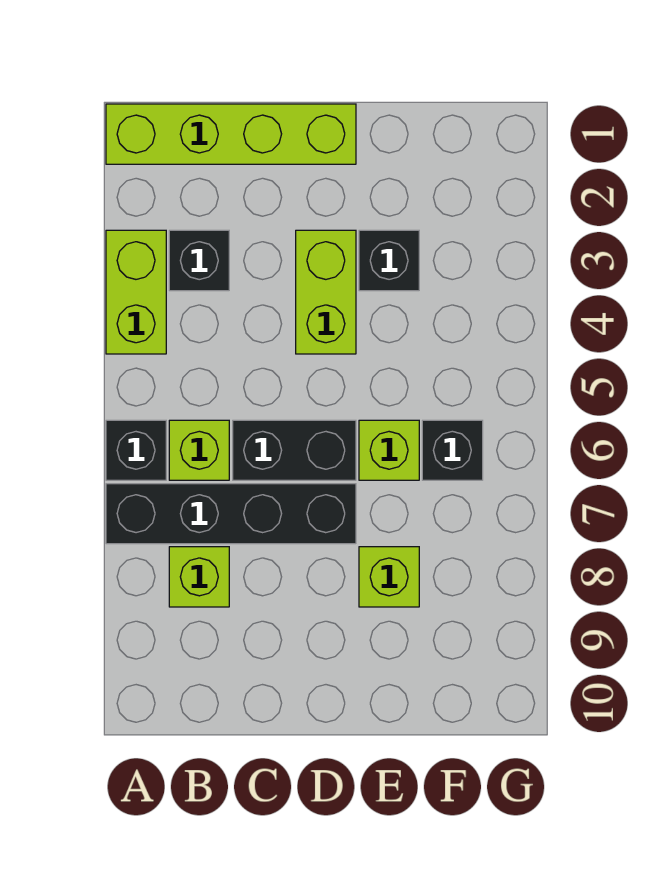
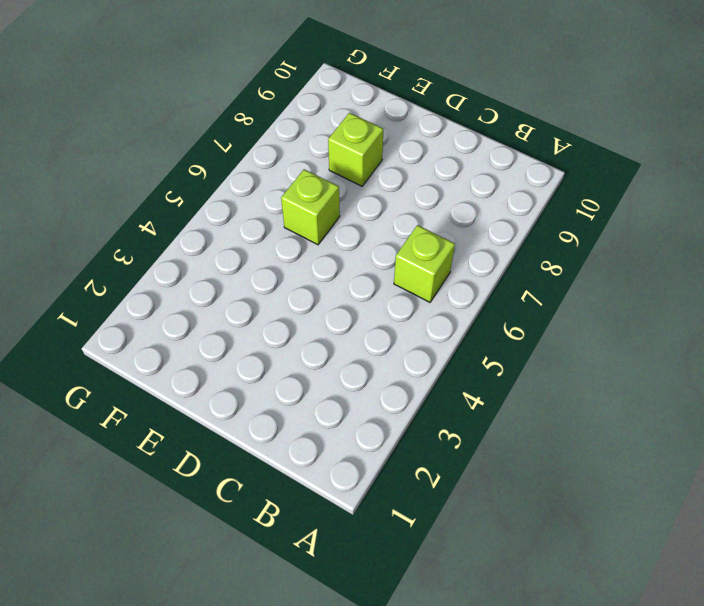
none -> lime brick A1:D1 level 1
none -> lime brick A3:A4 level 1
none -> black brick A6 level 1

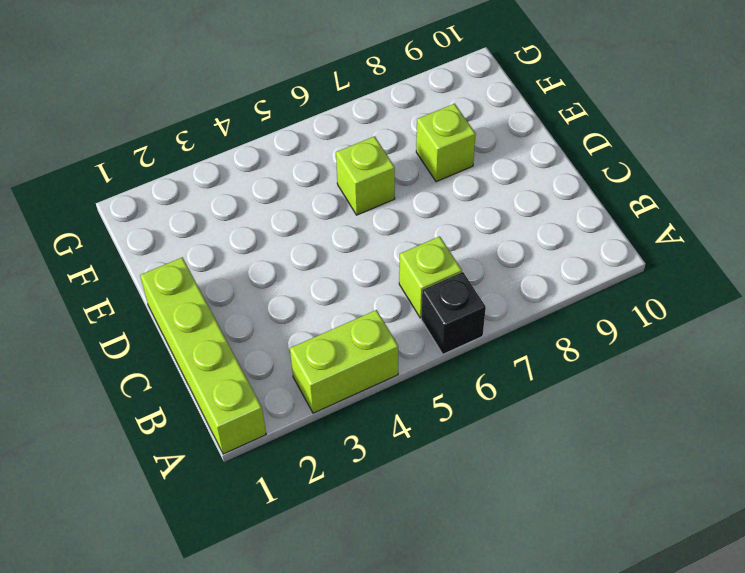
none -> black brick A7:D7 level 1
none -> black brick B3 level 1
none -> lime brick B8 level 1

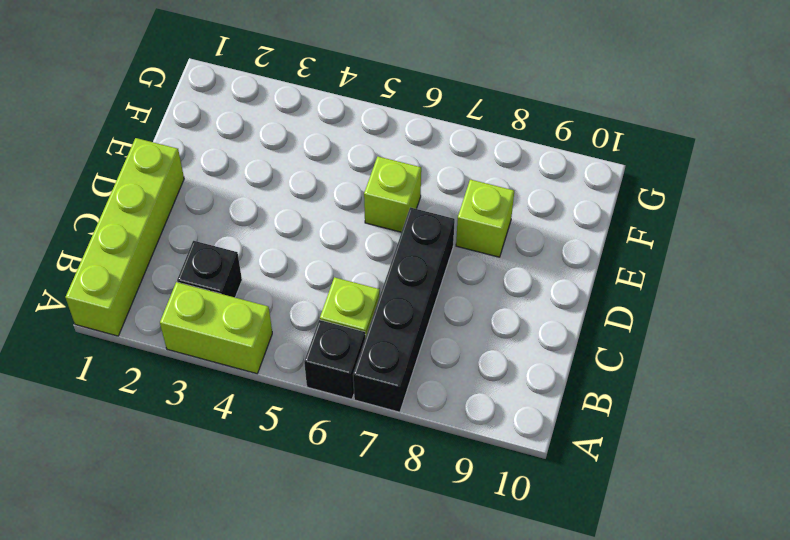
none -> lime brick B8 level 1
none -> black brick C6:D6 level 1
none -> lime brick D3:D4 level 1

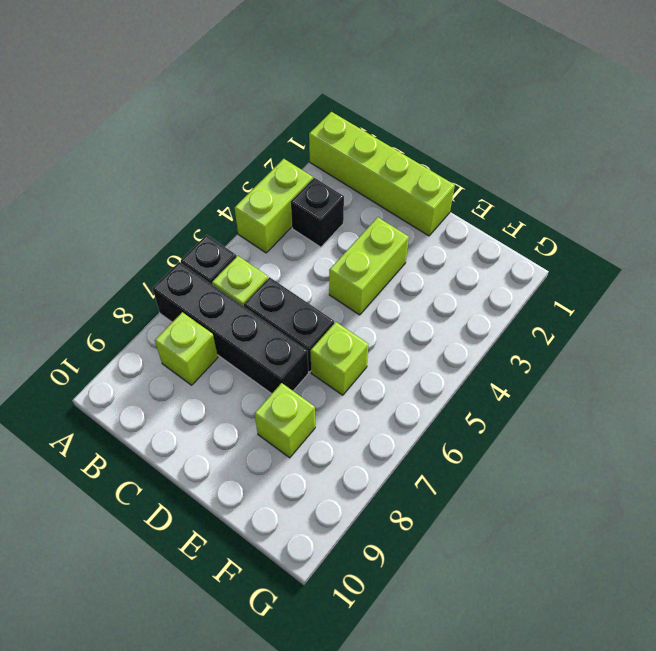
none -> black brick E3 level 1
none -> black brick F6 level 1

